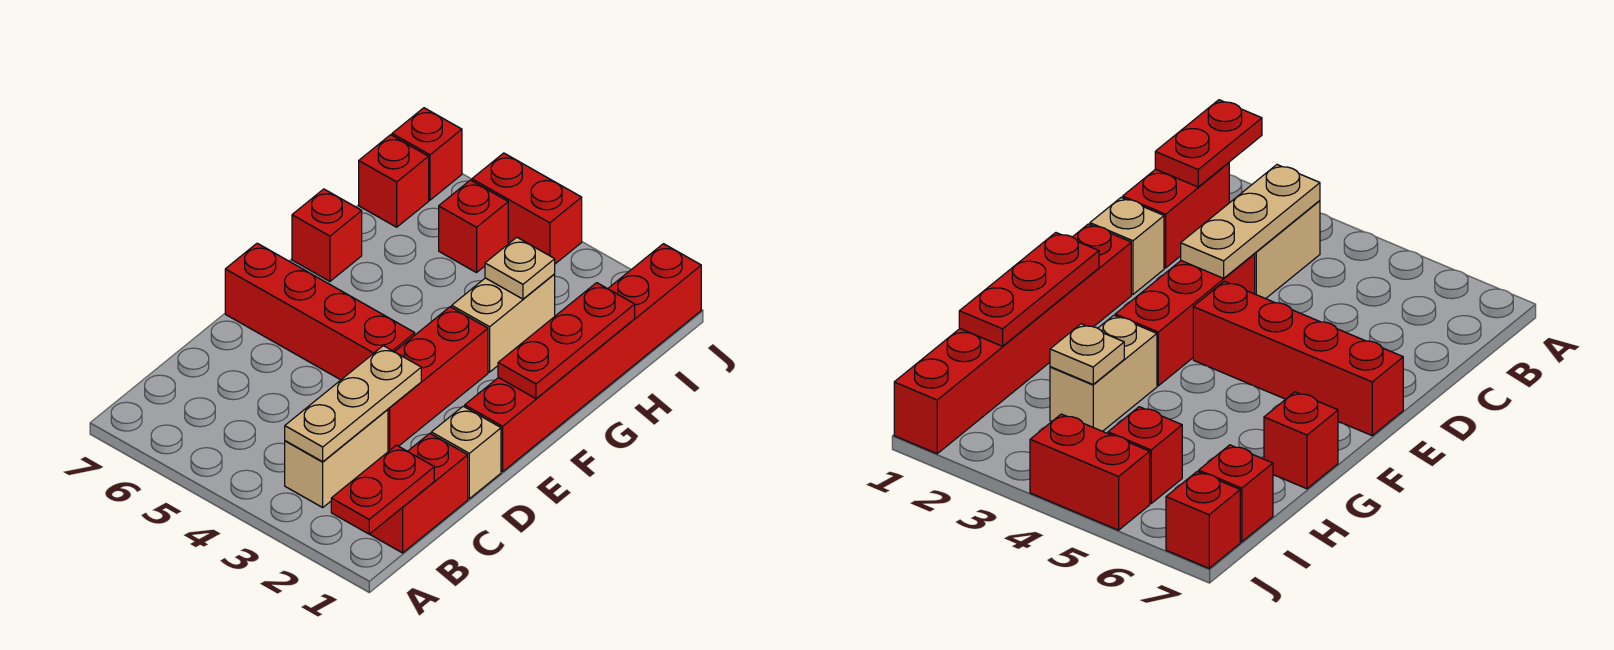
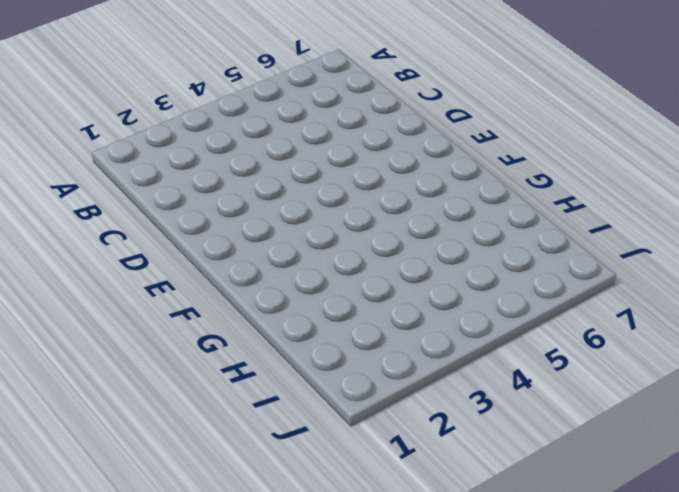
none -> red brick B1:C1 level 1
none -> tan brick B3:C3 level 1
none -> tan brick D1 level 1

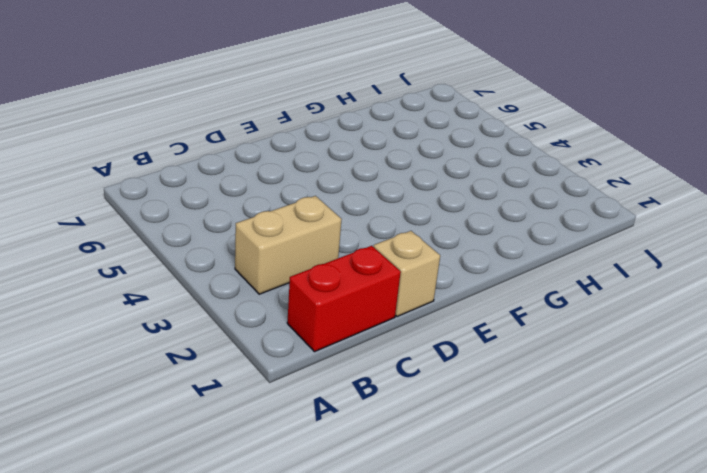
none -> red brick D3:F3 level 1
none -> red brick E1:J1 level 1
none -> red brick E4:E7 level 1

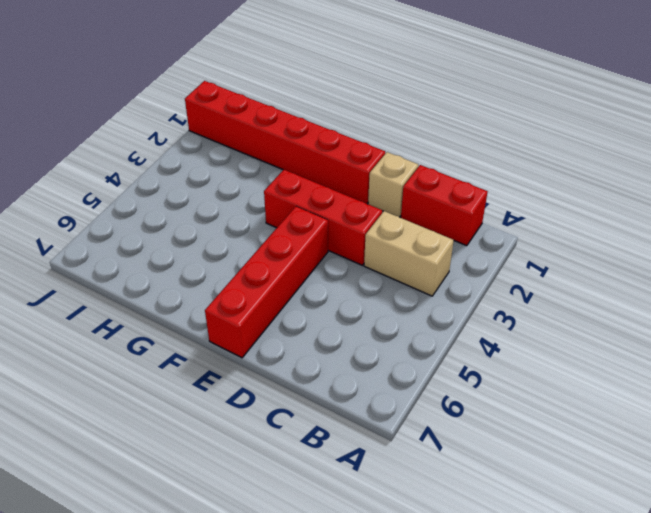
none -> tan brick G3:H3 level 1
none -> red brick G7 level 1
none -> red brick I5 level 1

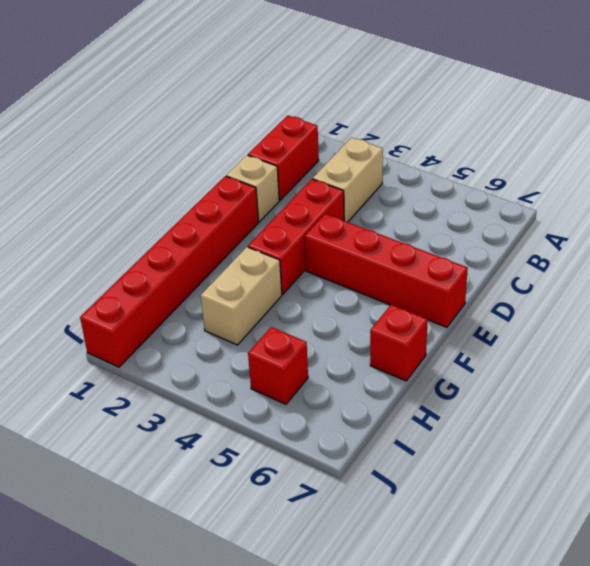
none -> red brick I7 level 1
none -> red brick J4:J5 level 1
none -> red brick J7 level 1

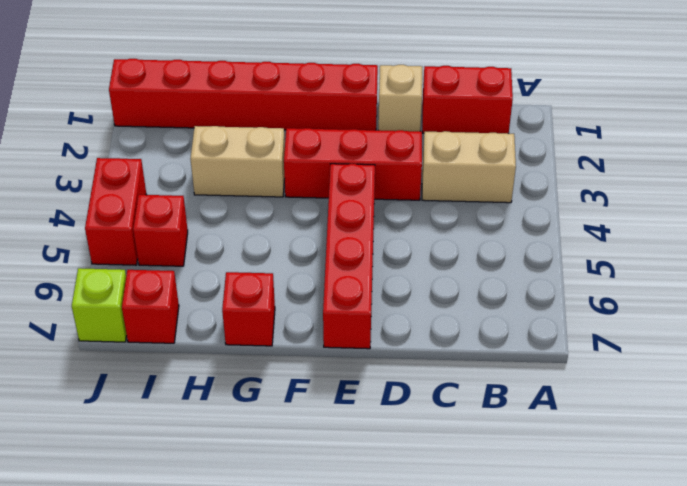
lime brick J7 level 1 -> red brick J7 level 1
none -> red plate A1:B1 level 2
none -> tan plate B3:D3 level 2
none -> red plate F1:H1 level 2

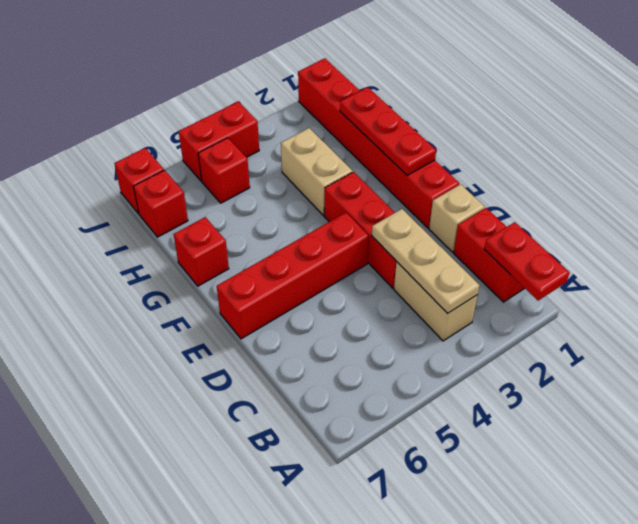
none -> tan plate H3 level 2

